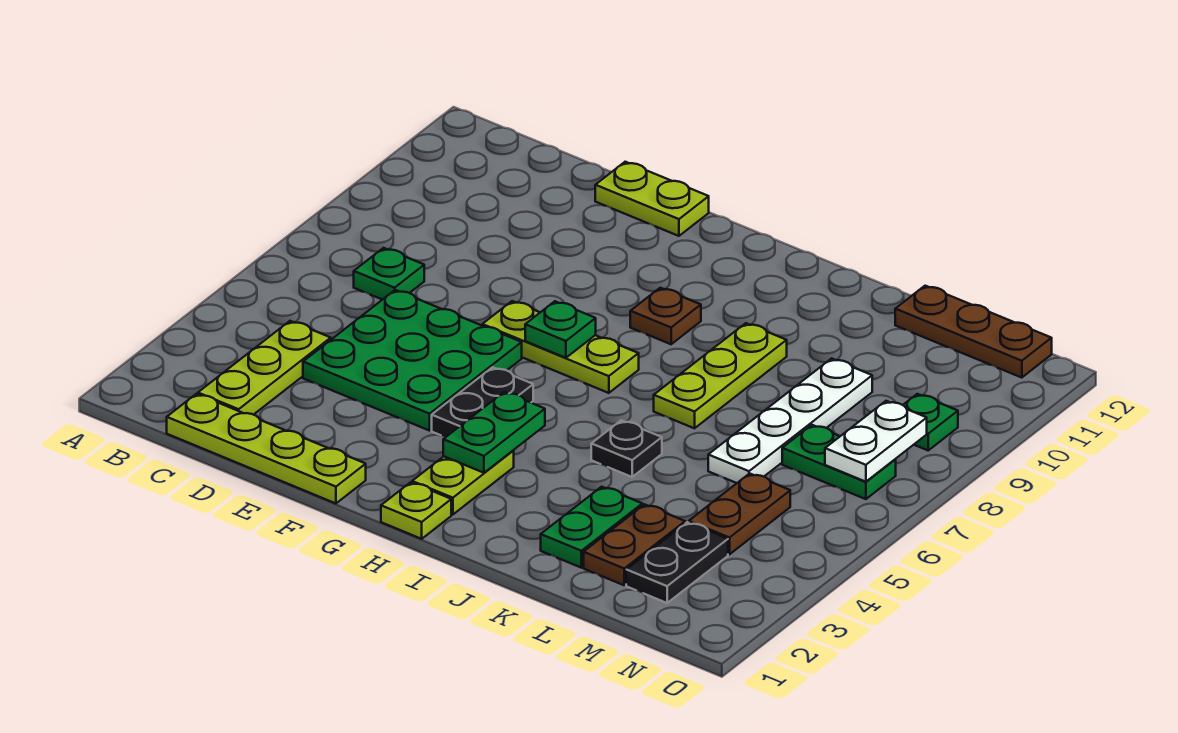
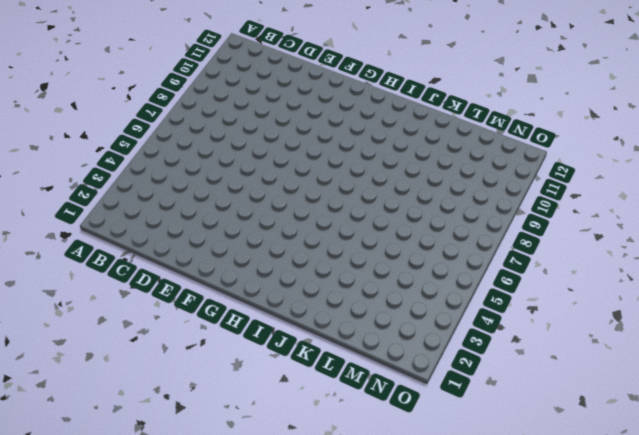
none -> lime plate C1:F1 level 1
none -> lime plate C2:C4 level 1
none -> green plate C7 level 1

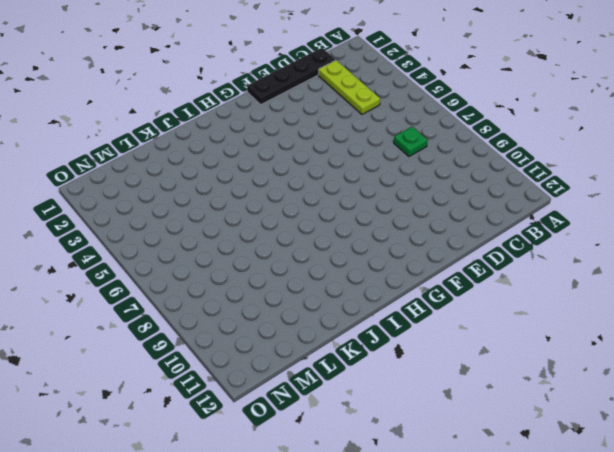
black plate C1:F1 level 1 -> lime plate C1:F1 level 1
none -> green plate D4:F6 level 1
none -> lime plate E12:F12 level 1
none -> lime plate F7:H7 level 1

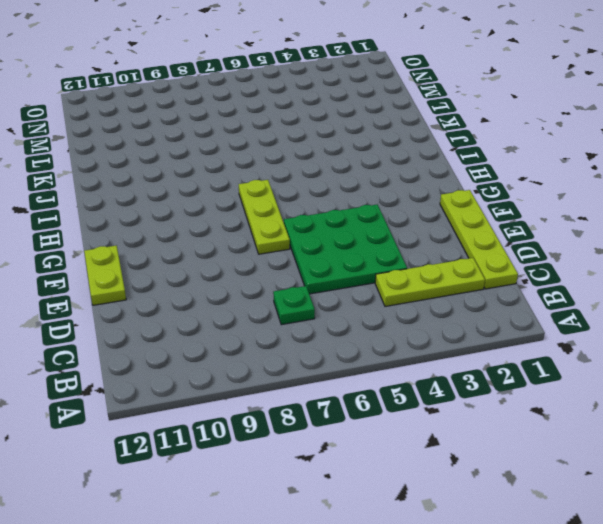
none -> black plate G4:G5 level 1
none -> lime plate H1 level 1
none -> lime plate H2:H3 level 1

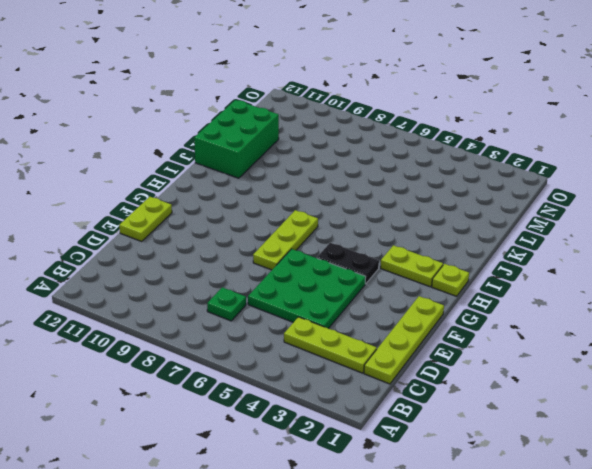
green brick J11:L12 level 1 -> brown plate L12:N12 level 1
none -> brown plate H9 level 1
none -> black plate J5 level 1
none -> lime plate J7:J9 level 1

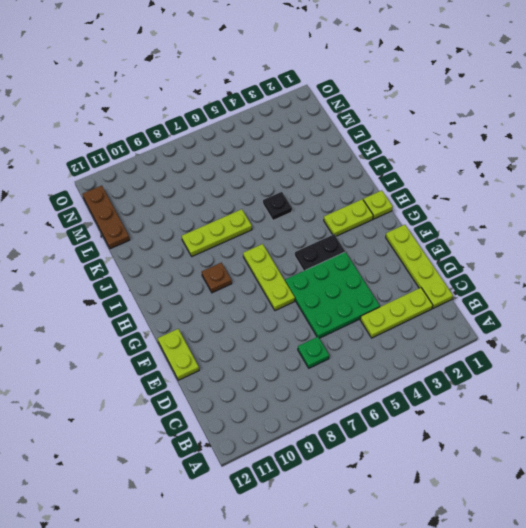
none -> green plate K2:K3 level 1
none -> brown plate L2:L3 level 1
none -> white plate L6:L9 level 1

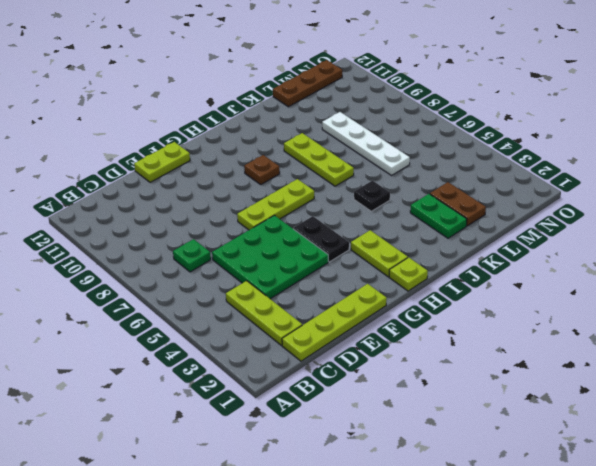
none -> black plate M2:M3 level 1
none -> brown plate M4:M5 level 1
none -> green plate M7:N7 level 1

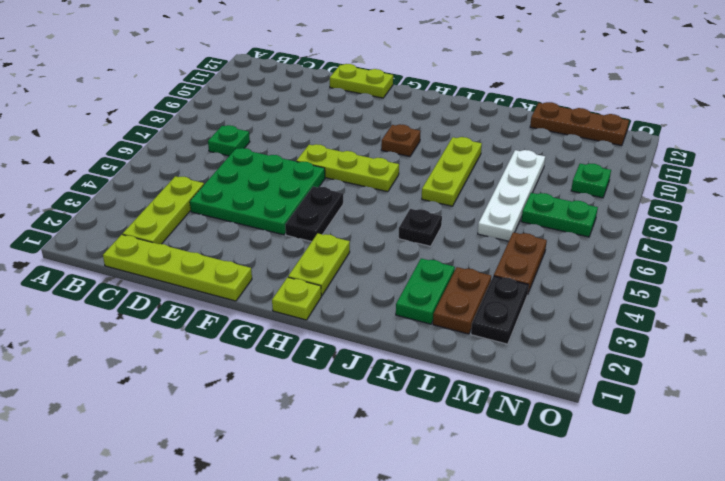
none -> green plate G7 level 2
none -> green plate H3:H4 level 2
none -> white plate N7:N8 level 2

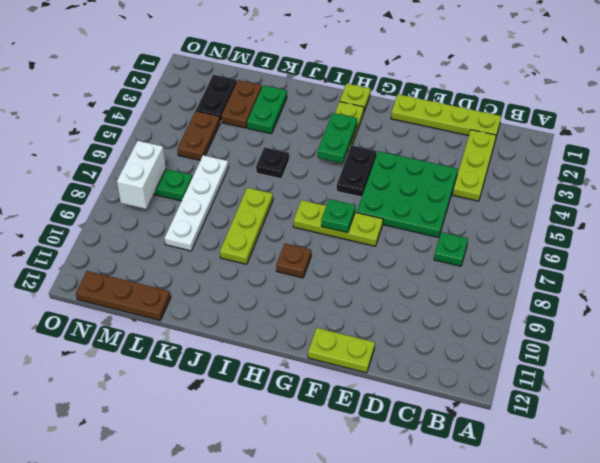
white brick N7:N8 level 2 -> white plate N7:N8 level 2
none -> green plate N9 level 1

